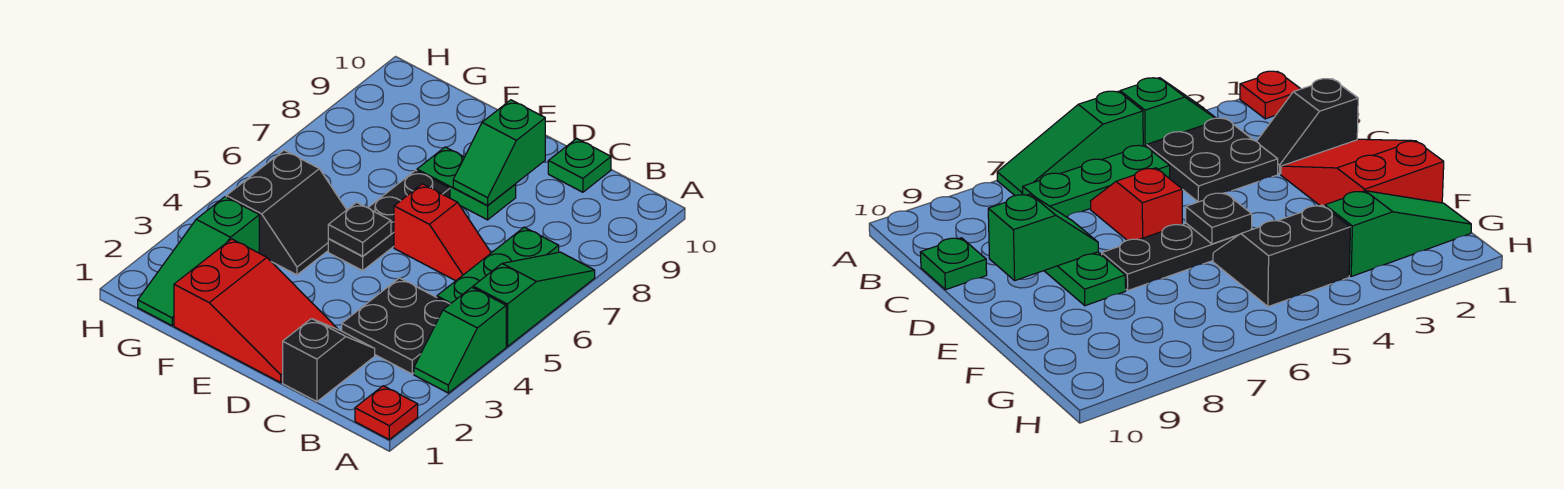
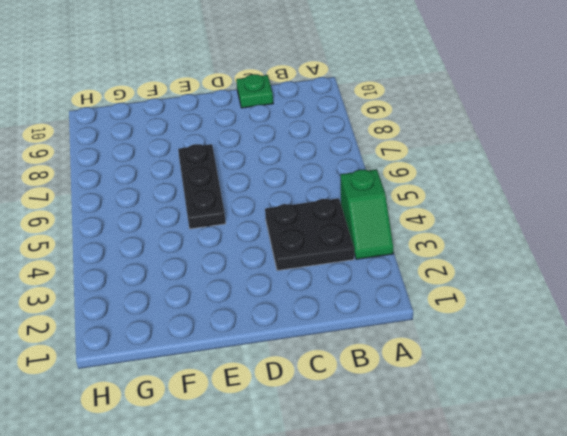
none -> red plate A1 level 1
none -> green slope A5:A7 level 1 top 5
none -> green plate B5:B7 level 1

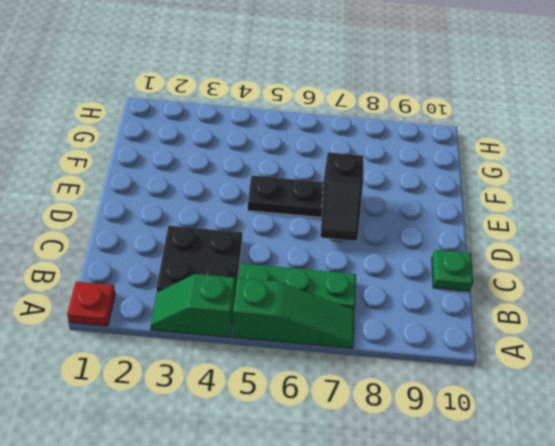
black slope D7:E7 level 2 top E -> black slope C1:C2 level 1 top 1
none -> red slope C6:D6 level 1 top D
none -> red slope D1:F2 level 1 top F
none -> green plate D8:E8 level 1

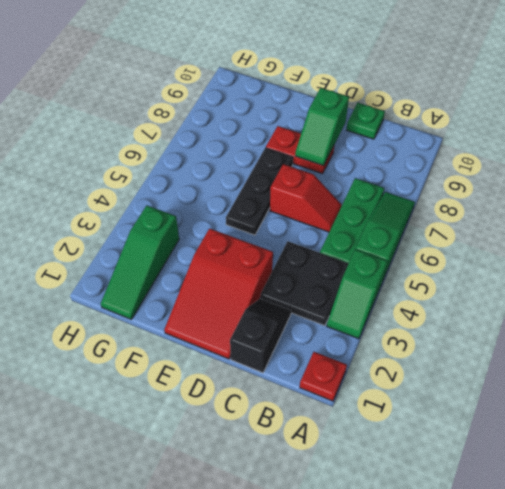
red slope D1:E3 level 1 top 3 -> red slope D1:F2 level 1 top F
red plate D8:E8 level 1 -> green plate D8:E8 level 1
none -> black slope F4:G5 level 1 top G
none -> black plate E5 level 2

